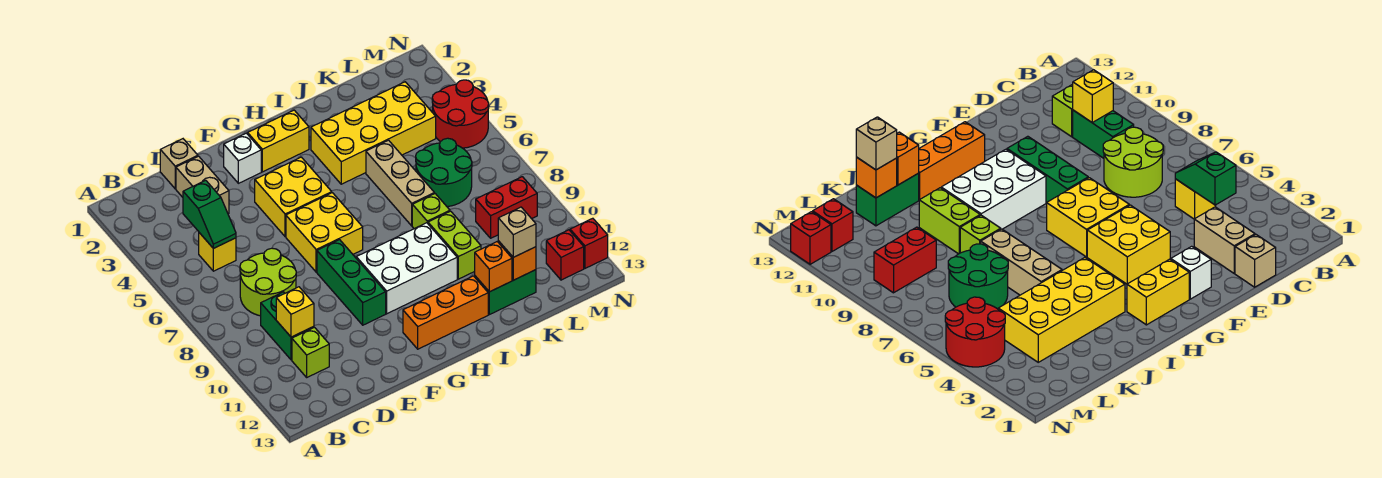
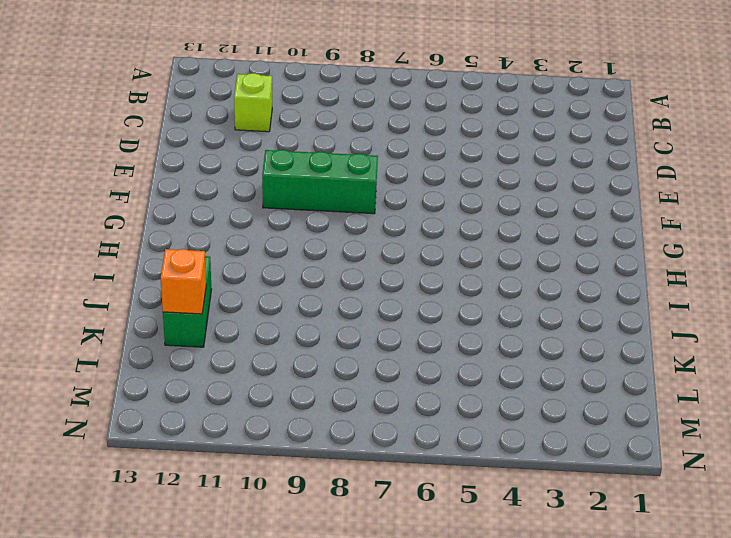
none -> yellow brick C5 level 1
none -> lime round brick C7:D8 level 1
none -> green brick C9:C10 level 1

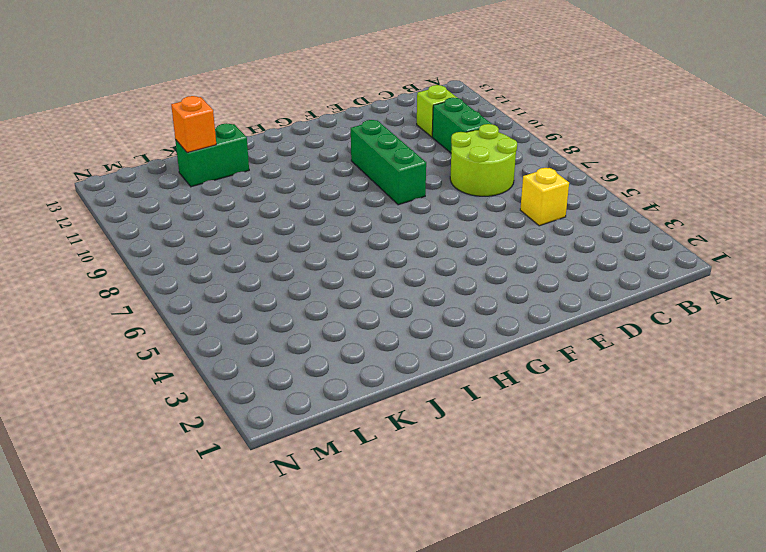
none -> tan brick D1 level 1
none -> tan brick D2:D3 level 1
none -> white brick F2 level 1

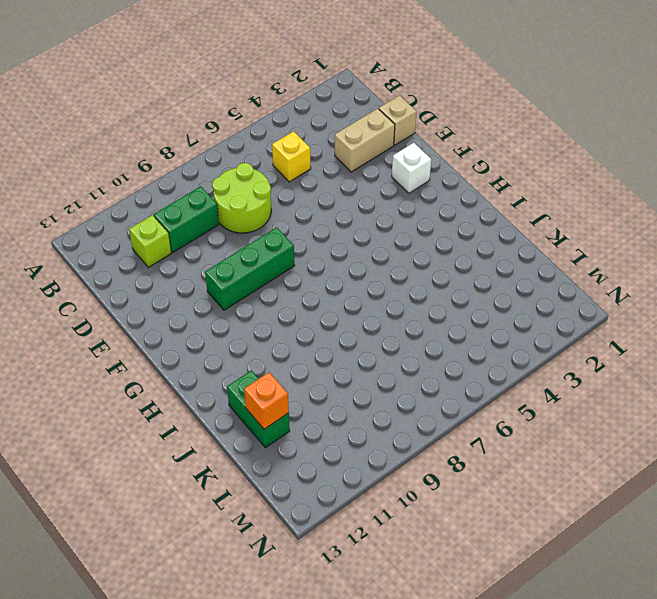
none -> yellow brick F4:G5 level 1
none -> yellow brick F6:G7 level 1
none -> yellow brick G2:H2 level 1

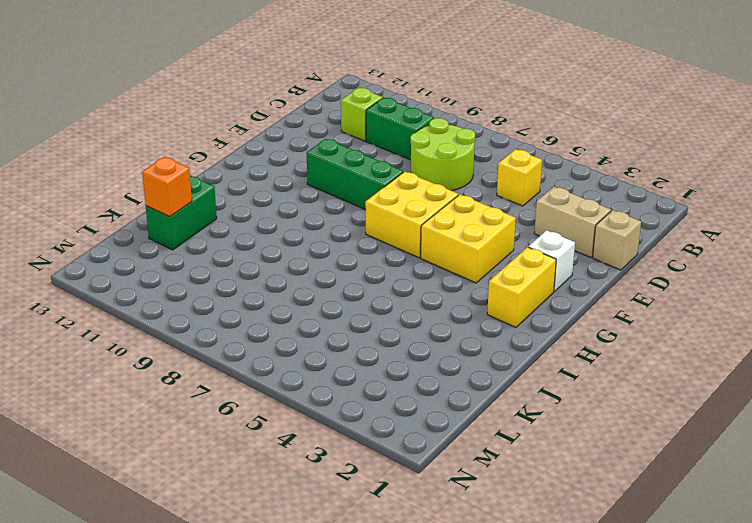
none -> white brick G9:I10 level 1
none -> orange brick G12:I12 level 1
none -> yellow brick I3:L4 level 1

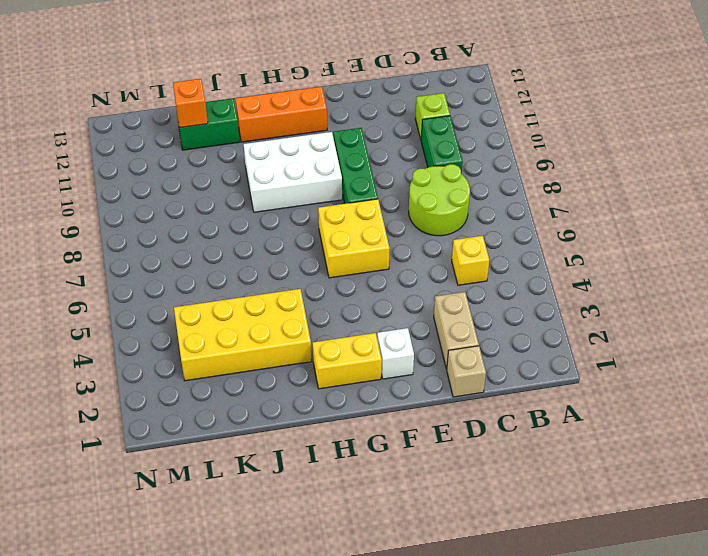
none -> yellow brick F4:G5 level 1
none -> tan brick J5:J7 level 1
none -> lime brick J8 level 1

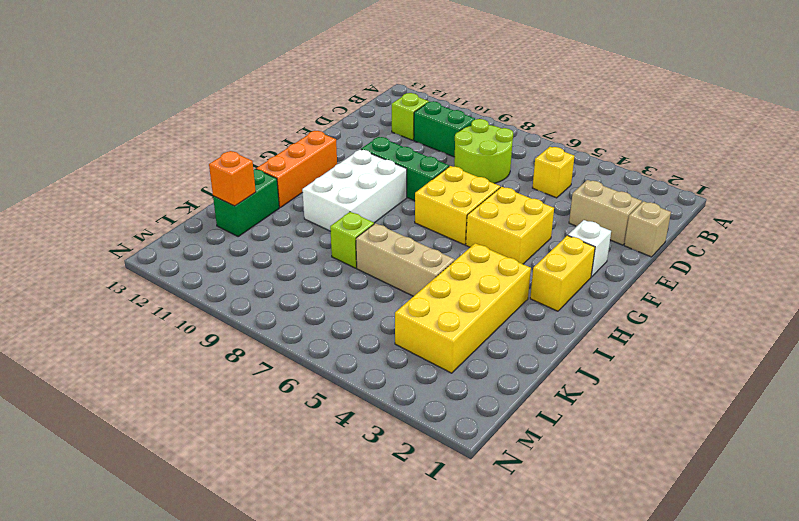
none -> lime brick J9:J10 level 1
none -> green round brick K6:L7 level 1
none -> red brick L9:M9 level 1

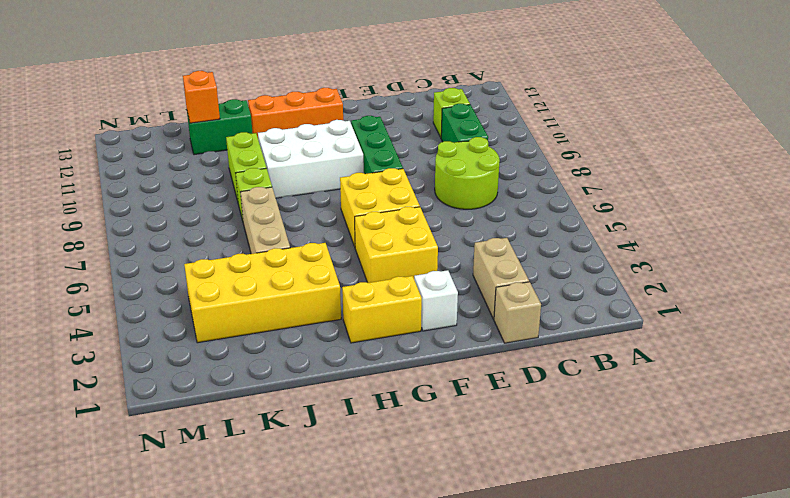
none -> yellow brick C5 level 1
none -> green round brick K6:L7 level 1
none -> red brick L9:M9 level 1

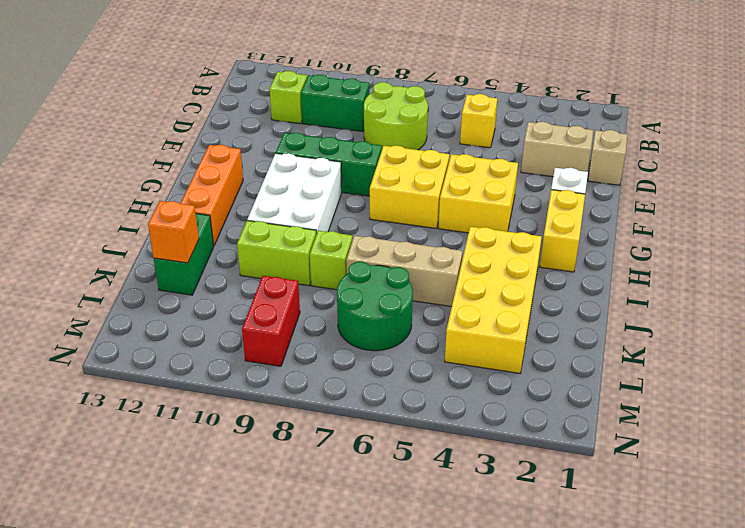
none -> red round brick M4:N5 level 1
none -> red brick M12 level 1
none -> red brick N12 level 1

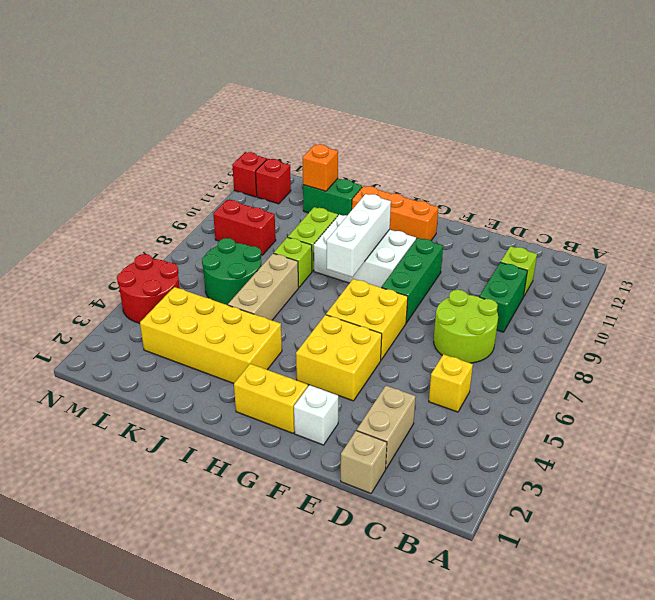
white brick H8:H10 level 2 -> none
none -> green slope C4:C5 level 2 top 4
none -> yellow brick C10 level 2
none -> orange brick J12 level 2

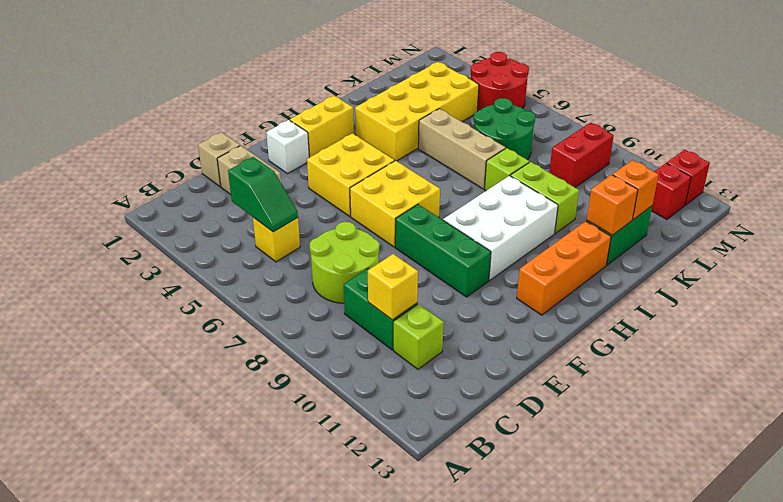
none -> tan brick K12 level 3

